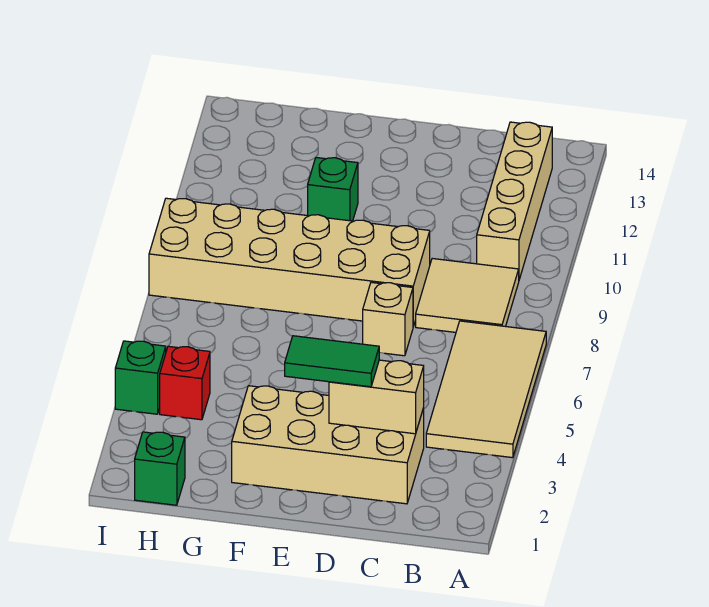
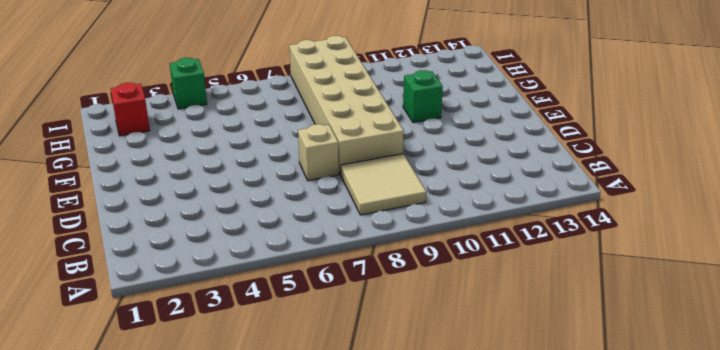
red brick H2 level 1 -> red brick H4 level 1
none -> tan tile A4:B7 level 1
none -> tan brick B10:B13 level 1
none -> tan brick C2:F3 level 1

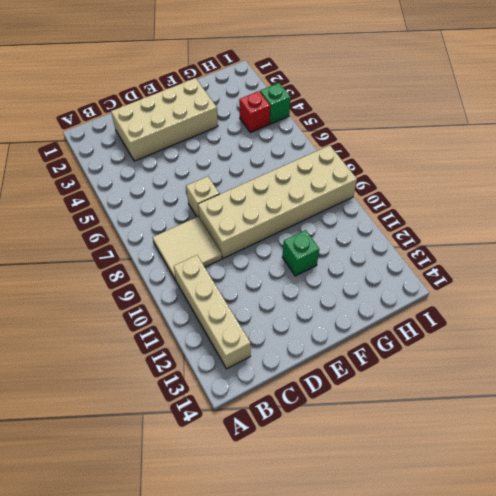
none -> tan tile A4:B7 level 1
none -> green brick H1 level 1
none -> tan brick C3:D3 level 2

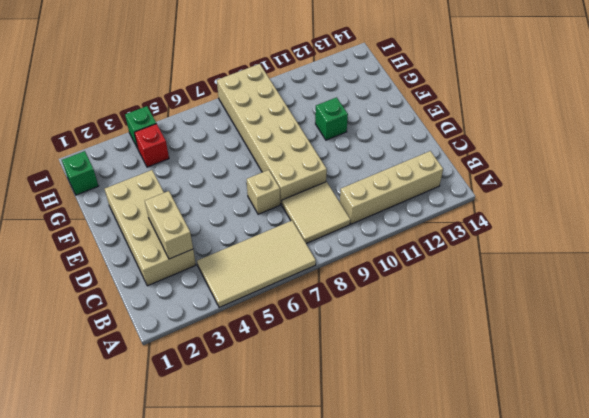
none -> green tile D3:E3 level 3

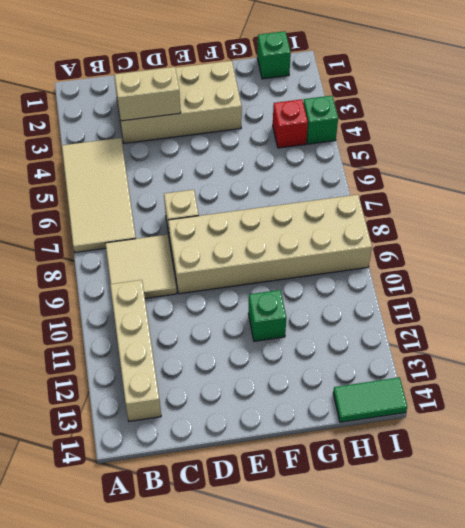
green tile H14:I14 level 1 -> green tile D3:E3 level 3

